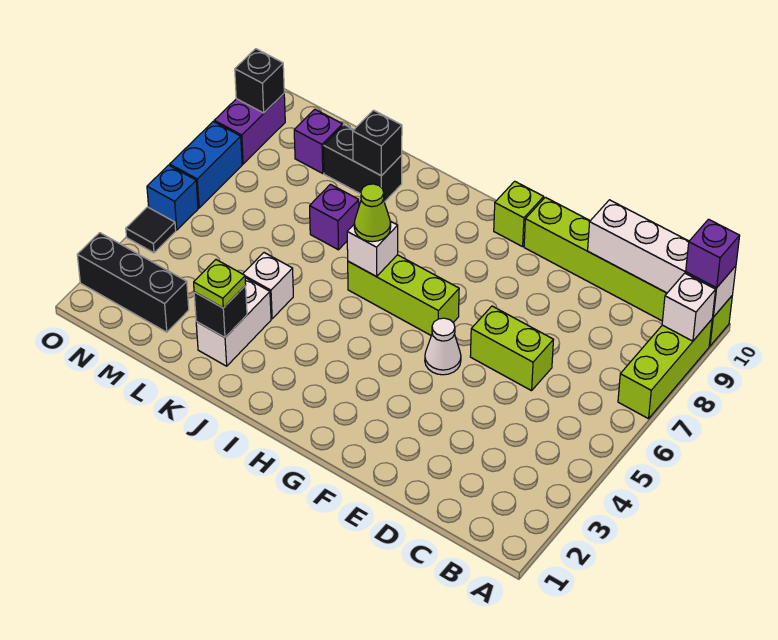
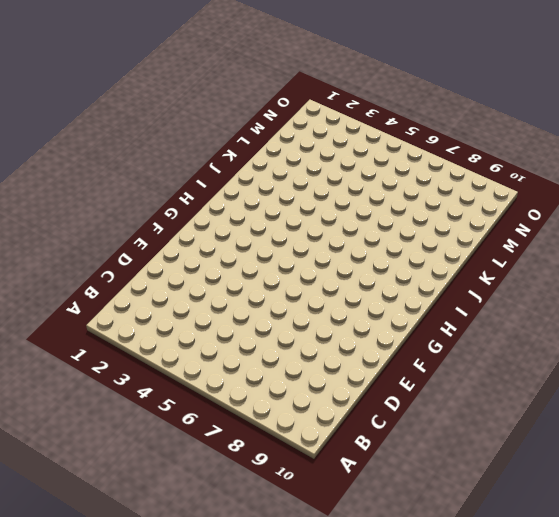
none -> lime brick A7:A9 level 1
none -> lime brick A10:F10 level 1
none -> lime brick D6:E6 level 1

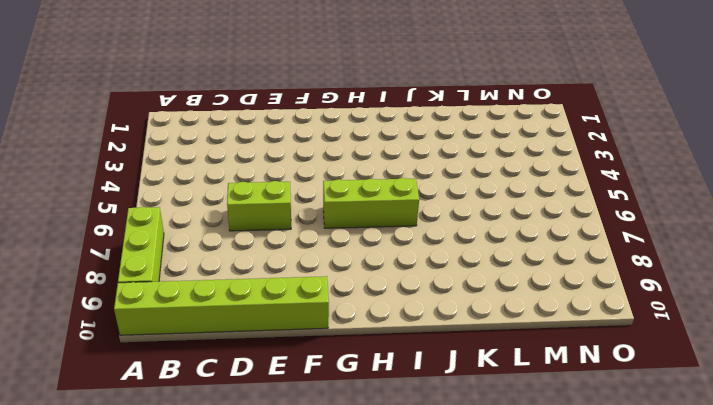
none -> white cone F5 level 1
none -> lime brick G10 level 1
none -> white brick K2:K3 level 1

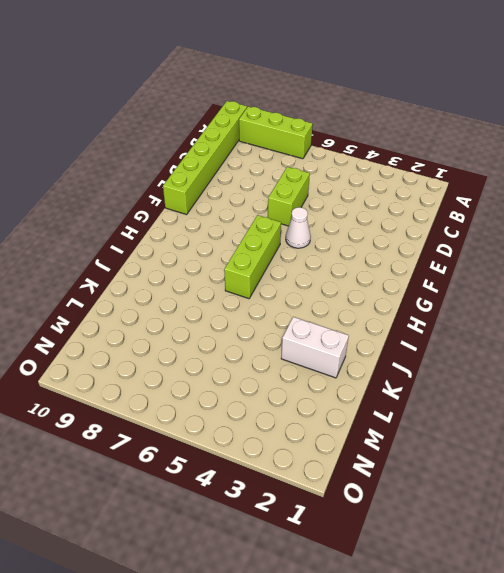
none -> lime brick G10 level 1
none -> white brick K4 level 1
none -> purple brick K7 level 1

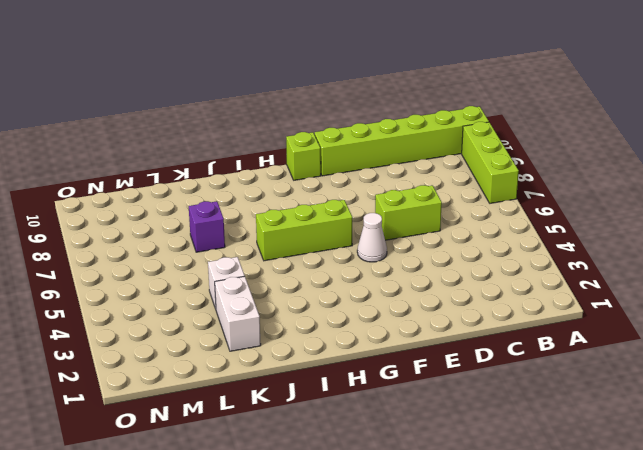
none -> black brick K9:L9 level 1
none -> black brick M2:O2 level 1
none -> purple brick M9 level 1

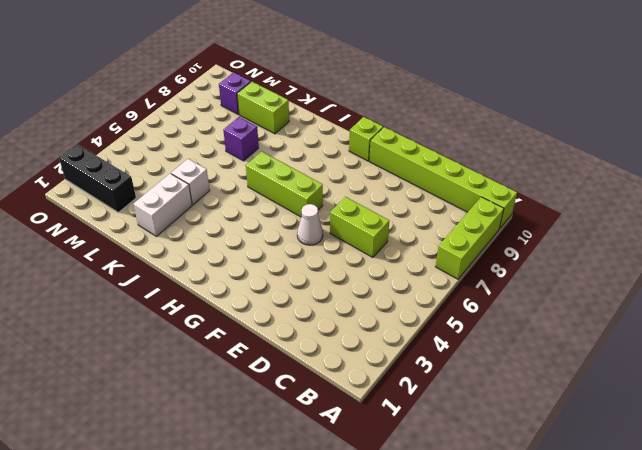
lime brick K9:L9 level 1 -> black brick K9:L9 level 1
none -> black tile O4 level 1
none -> blue brick O5 level 1
none -> blue brick O6:O7 level 1

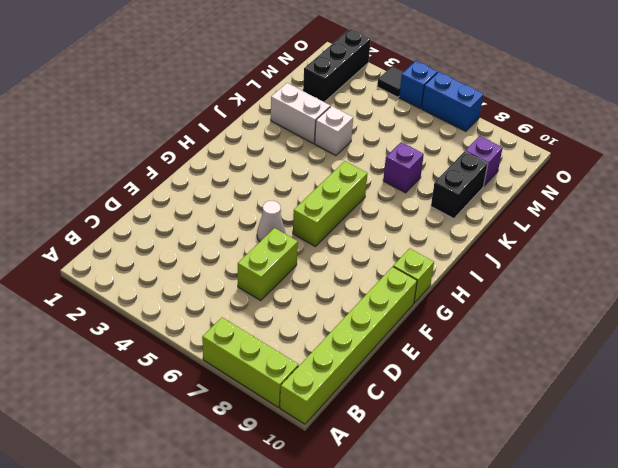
none -> purple brick O8:O9 level 1
none -> white brick A9 level 2
none -> white brick A10:D10 level 2

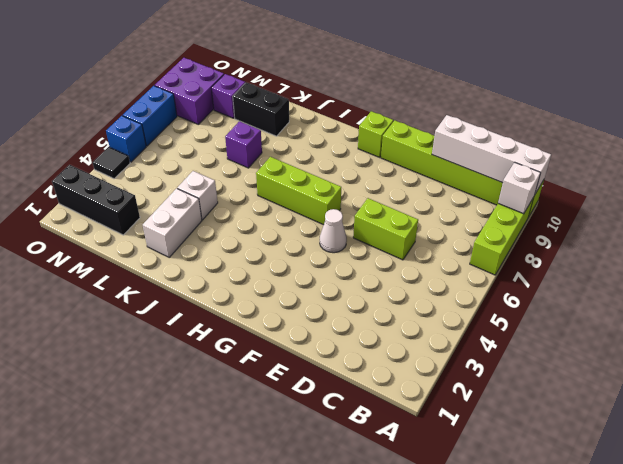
purple brick N8:O9 level 1 -> purple brick O8:O9 level 1
none -> white brick I6 level 2
none -> black brick K2 level 2
none -> black brick K9 level 2

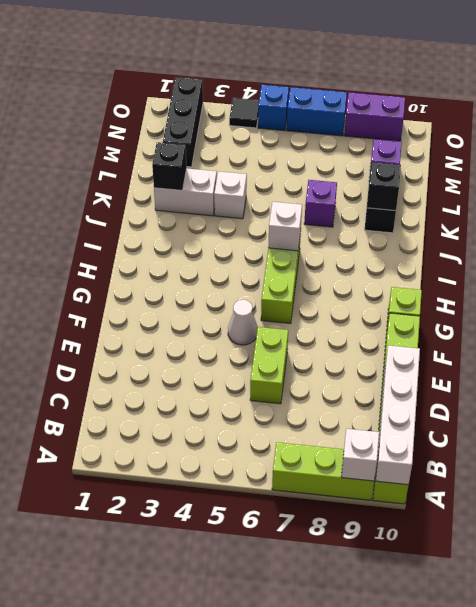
none -> black brick O9 level 2
none -> purple brick A10 level 3
none -> lime cone I6 level 3

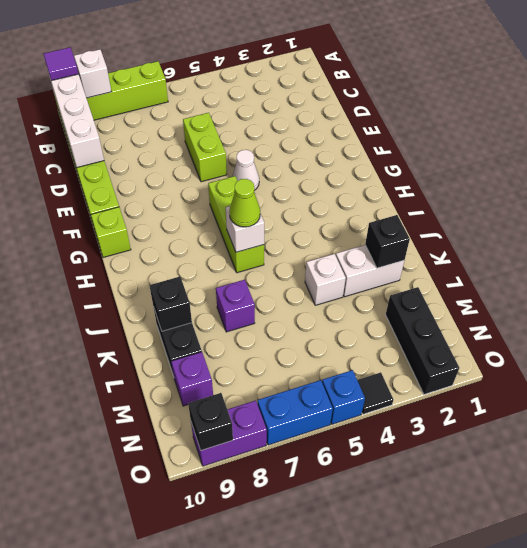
purple tile A10 level 3 -> purple brick A10 level 3
none -> lime plate K2 level 3

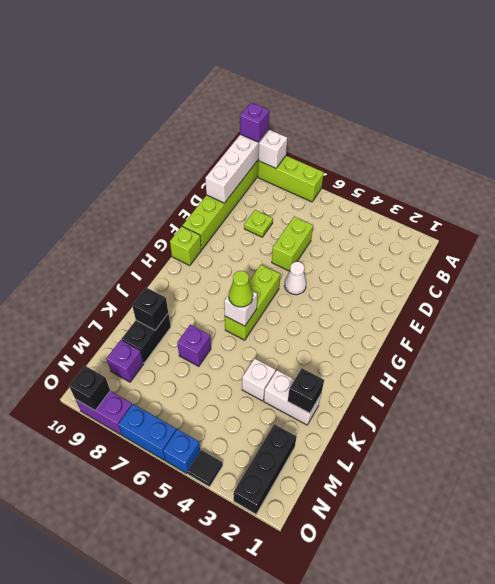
lime plate D8 level 1 -> lime plate K2 level 3

